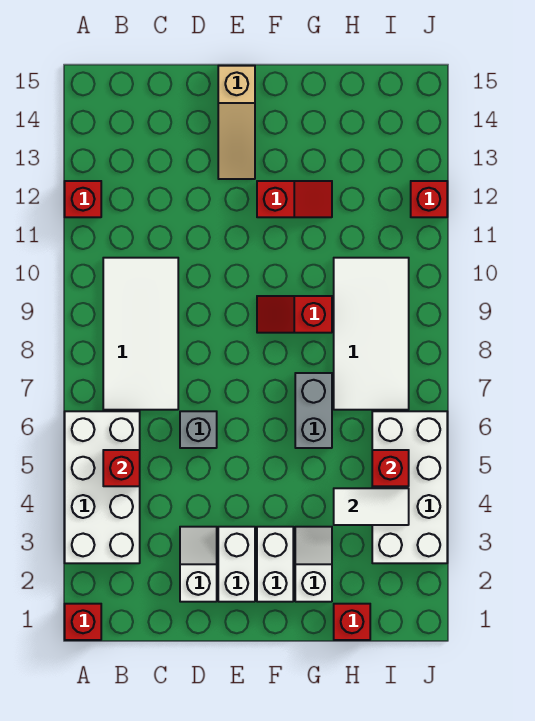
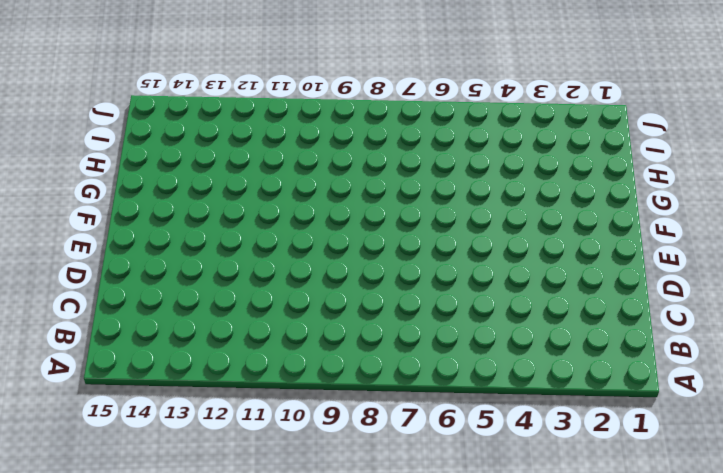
none -> red brick A1 level 1
none -> white brick A3:B6 level 1
none -> red brick A12 level 1

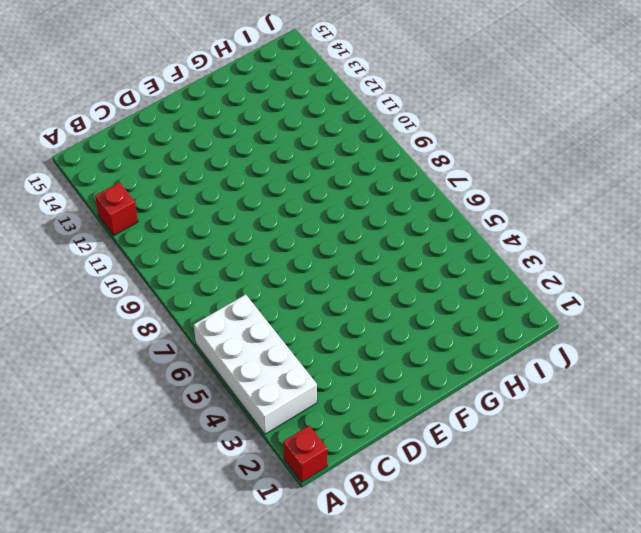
none -> white tile B7:C10 level 1
none -> white slope D2:D3 level 1 top 2
none -> grey brick D6 level 1

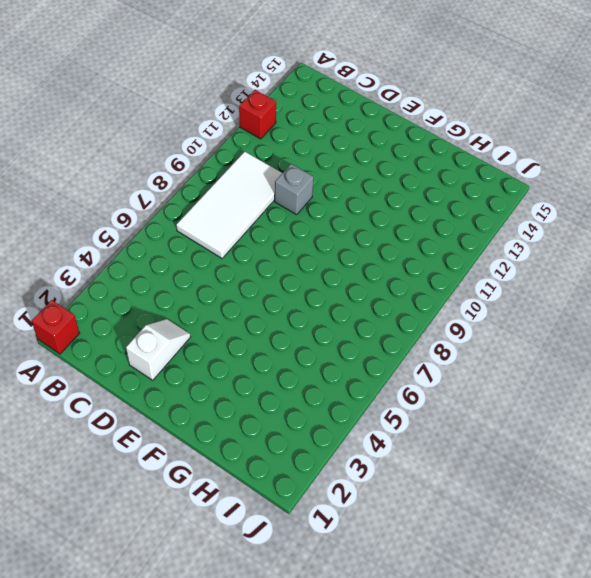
grey brick D10 level 1 -> grey brick D6 level 1
none -> white brick A3:B6 level 1
none -> white brick E2:E3 level 1
none -> tan slope E13:E15 level 1 top 15

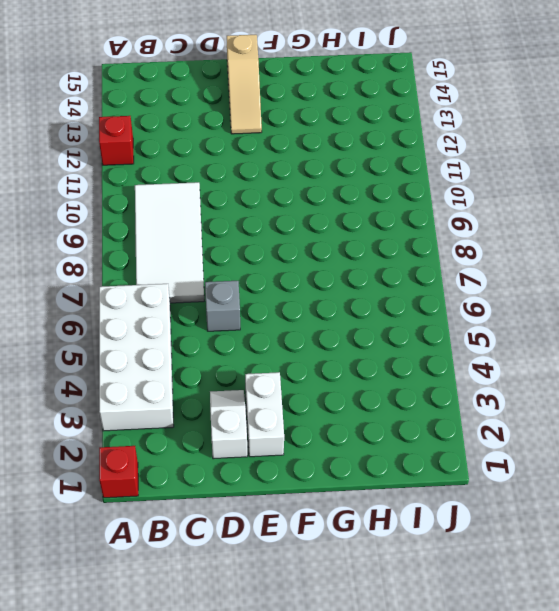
none -> white brick F2:F3 level 1
none -> red slope F9:G9 level 1 top G
none -> red slope F12:G12 level 1 top F

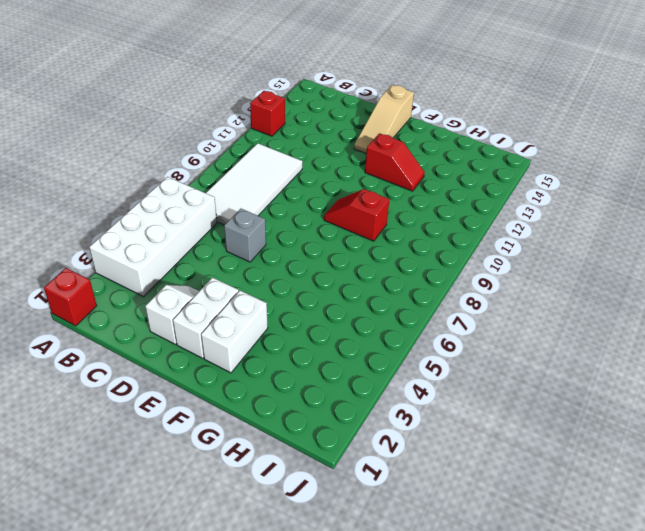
none -> white slope G2:G3 level 1 top 2
none -> grey brick G6:G7 level 1
none -> red brick H1 level 1

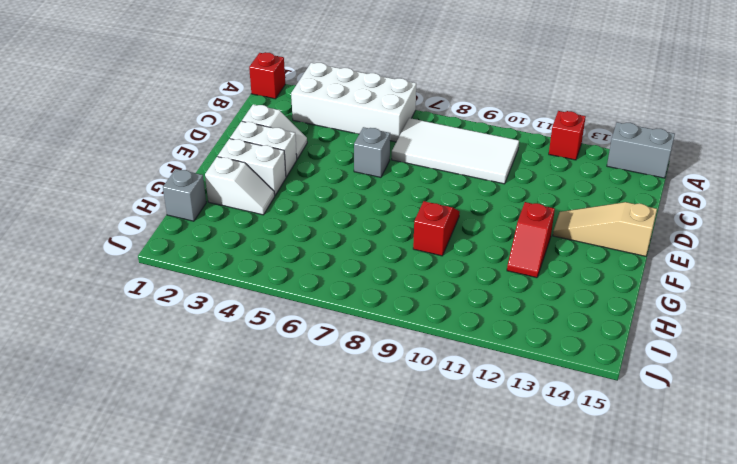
grey brick A14:A15 level 1 -> grey brick G6:G7 level 1
grey brick H1 level 1 -> red brick H1 level 1
none -> white tile H7:I10 level 1
none -> white brick I3:J6 level 1
none -> red brick J12 level 1

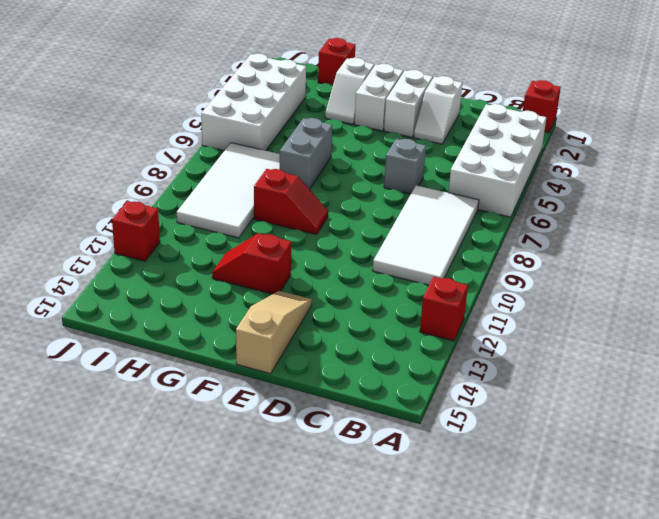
none -> red brick B5 level 2
none -> white tile H4:I4 level 2
none -> red brick I5 level 2

